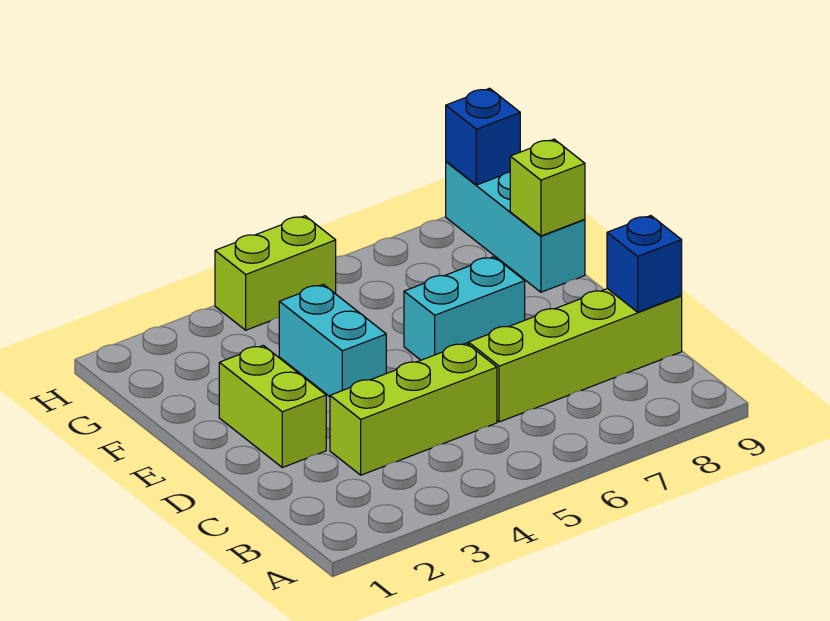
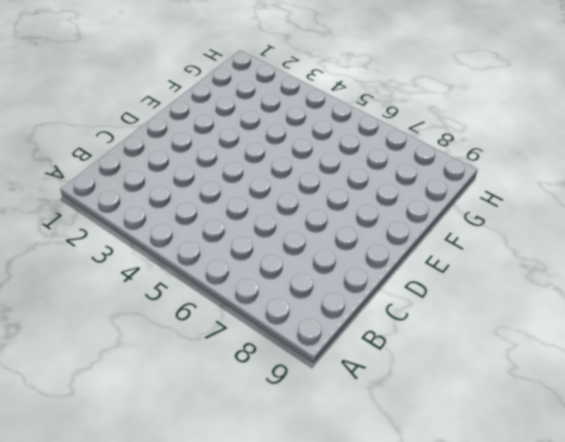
none -> lime brick C3:C5 level 1
none -> lime brick C6:C9 level 1

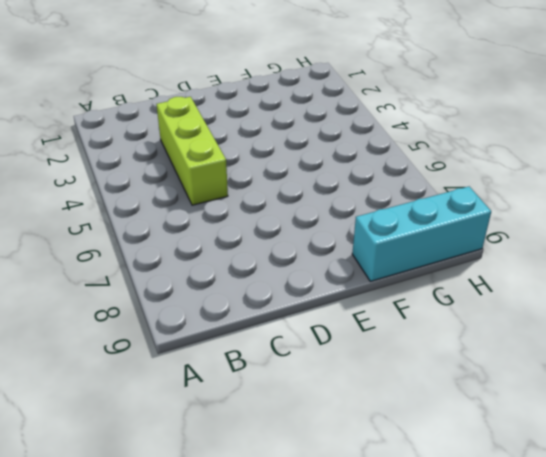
none -> lime brick C6:C9 level 1
none -> lime brick D2:E2 level 1

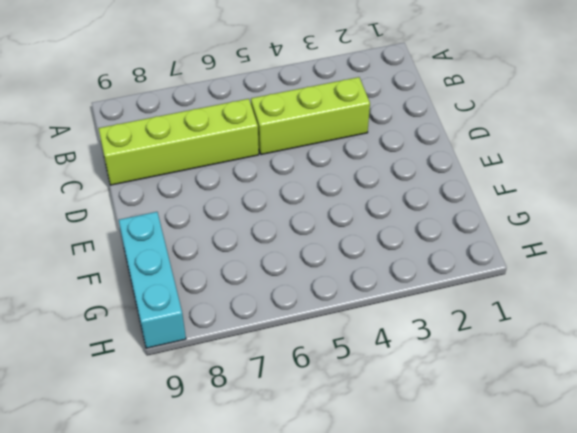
none -> lime brick D2:E2 level 1
none -> cyan brick E4:F4 level 1

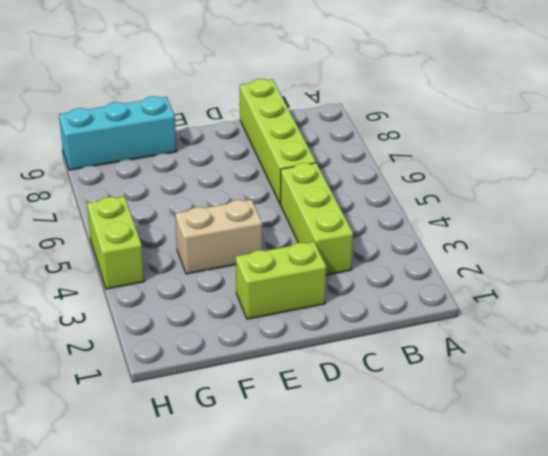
tan brick E4:F4 level 1 -> cyan brick E4:F4 level 1
none -> cyan brick E6:E7 level 1
none -> blue brick C9 level 2

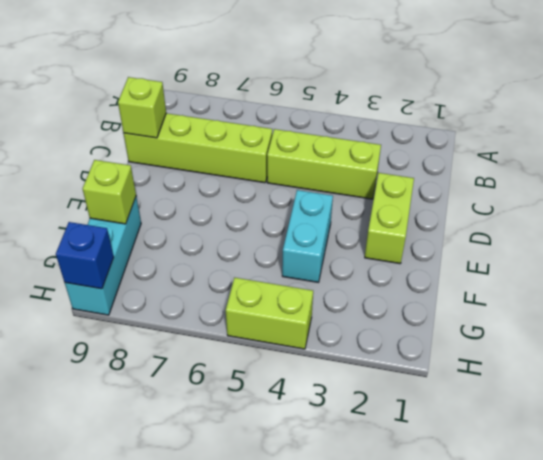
lime brick C9 level 2 -> blue brick C9 level 2
none -> cyan brick E6:E7 level 1

